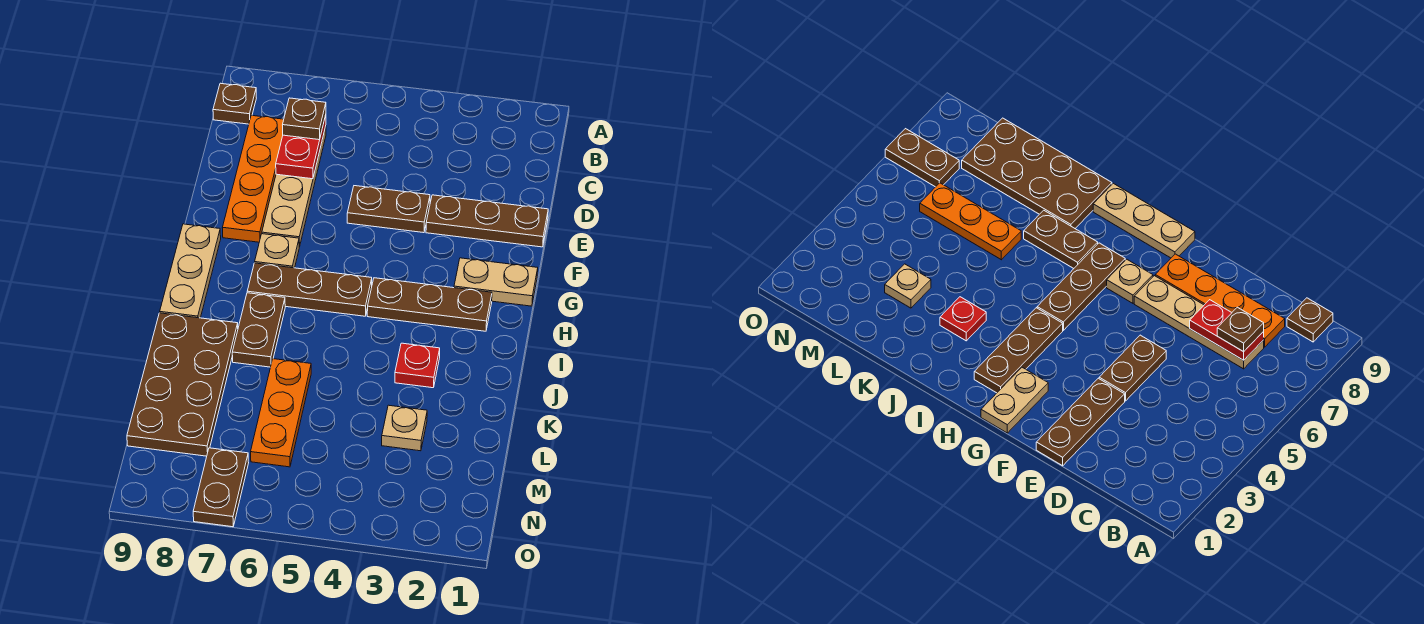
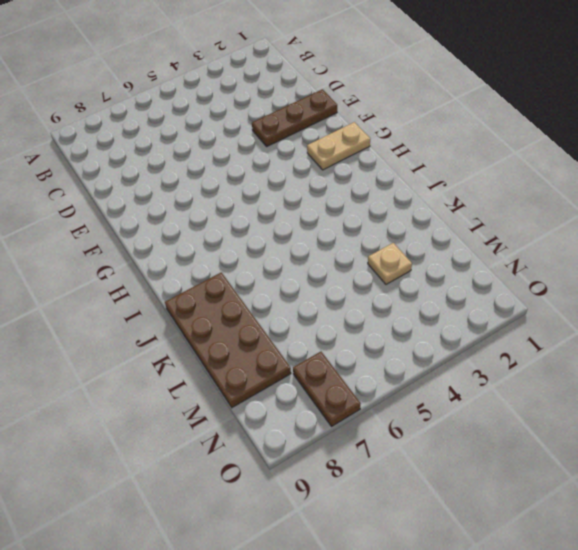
none -> brown plate B9 level 1
none -> tan plate C7:F7 level 1
none -> orange plate C8:F8 level 1

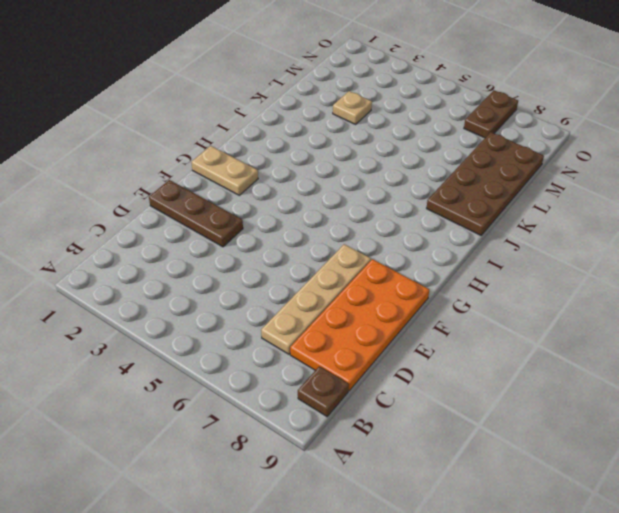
orange plate C8:F9 level 1 -> orange plate C8:F8 level 1
none -> brown plate E4:E5 level 1
none -> tan plate G7 level 1
none -> tan plate G9:I9 level 1

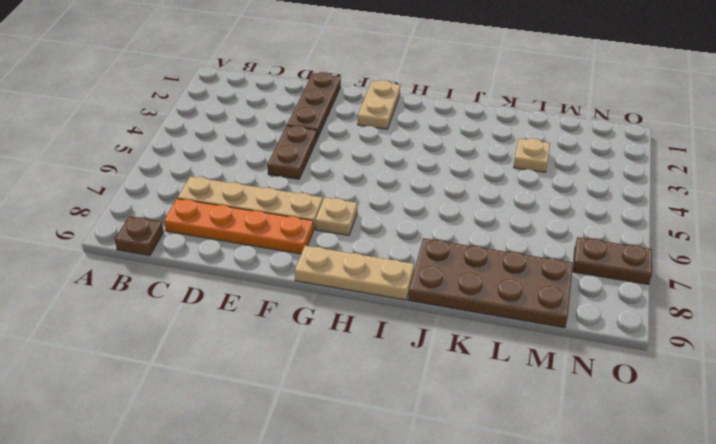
none -> brown plate H2:H4 level 1
none -> brown plate H5:H7 level 1
none -> brown plate I7:J7 level 1

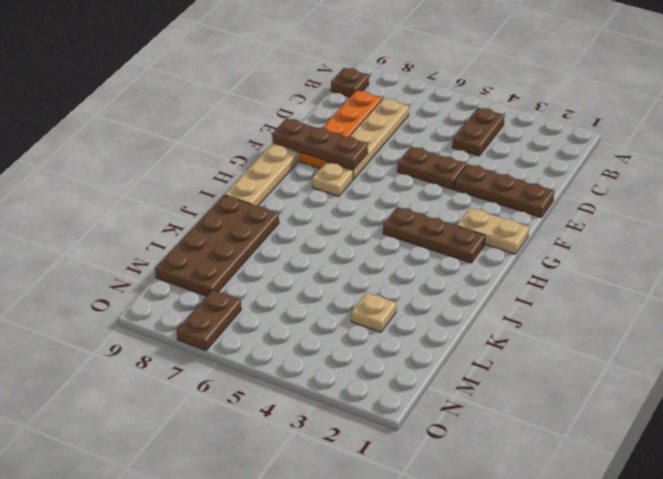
brown plate B4:C4 level 1 -> brown plate I7:J7 level 1
brown plate F7:F9 level 2 -> brown plate H5:H7 level 1
none -> red plate J3 level 1
none -> orange plate K6:M6 level 1
none -> red plate C7:D7 level 2

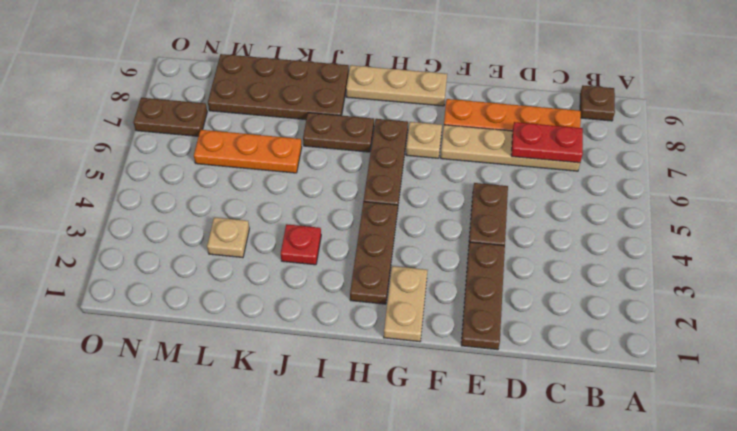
none -> brown plate C7 level 3

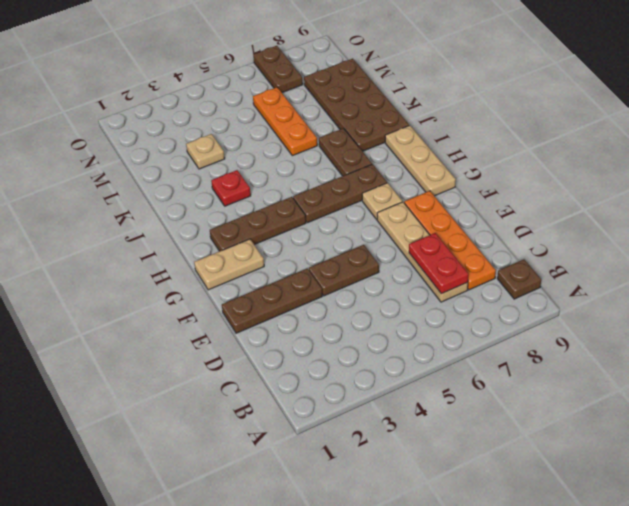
none -> brown plate C7 level 3

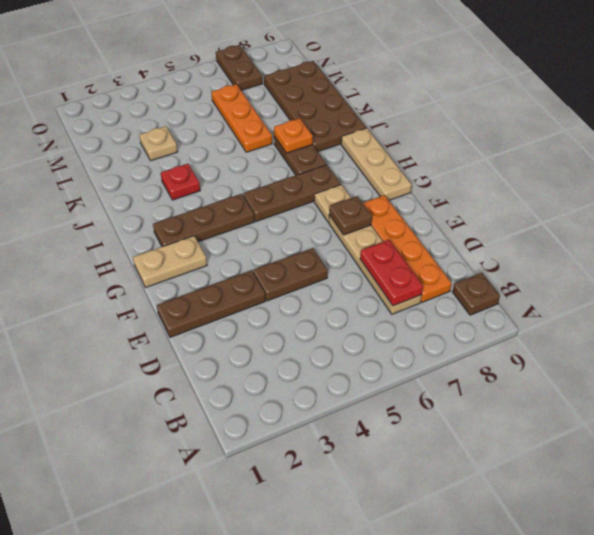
brown plate F7 level 2 -> brown plate C7 level 3
orange plate J7 level 2 -> none

